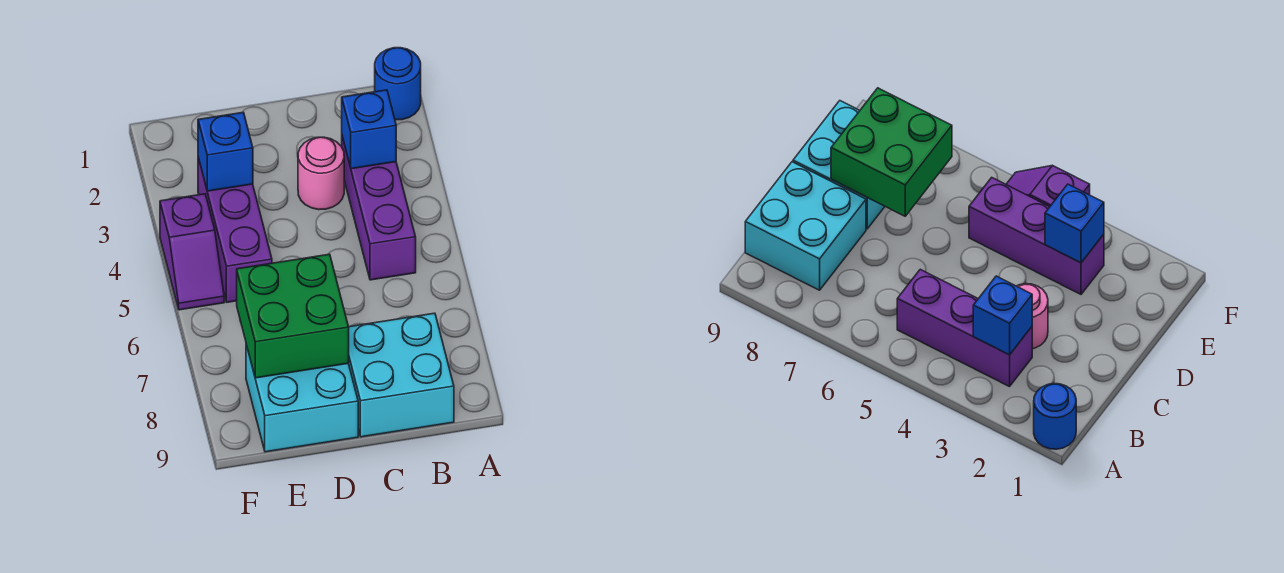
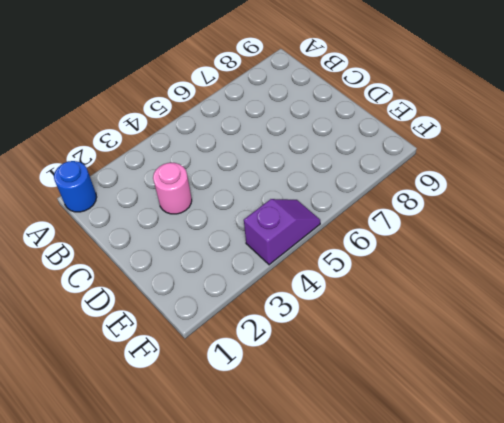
none -> purple brick B3:B5 level 1
none -> cyan brick B8:C9 level 1

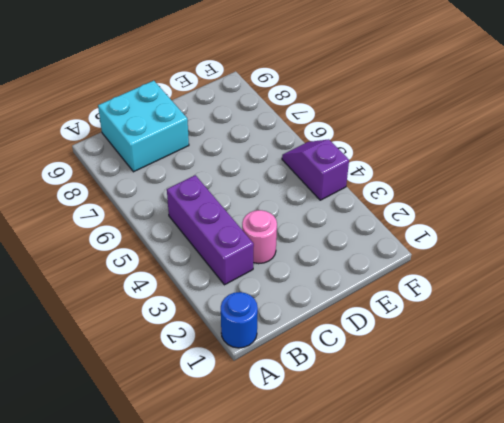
none -> cyan brick D8:E9 level 1
none -> purple brick E3:E5 level 1

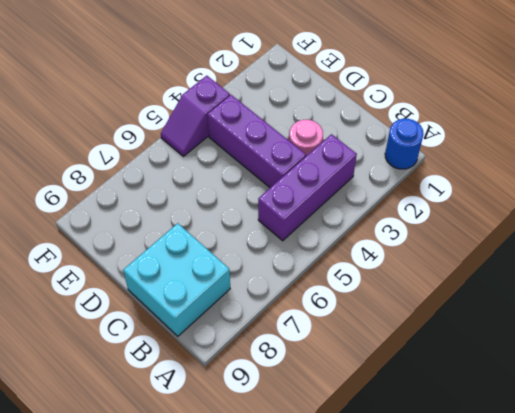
purple brick C4:E4 level 1 -> purple brick E3:E5 level 1
none -> cyan brick D8:E9 level 1
none -> blue brick B3 level 2

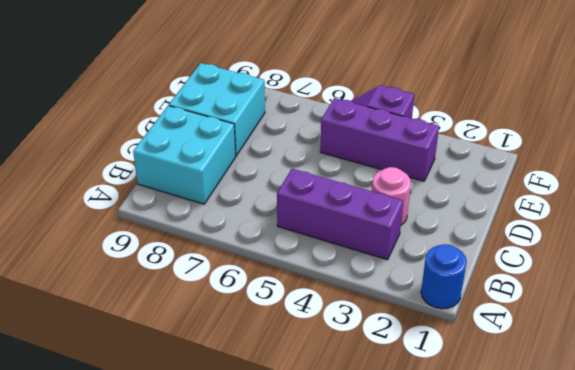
none -> blue brick B3 level 2
none -> green brick D7:E8 level 2

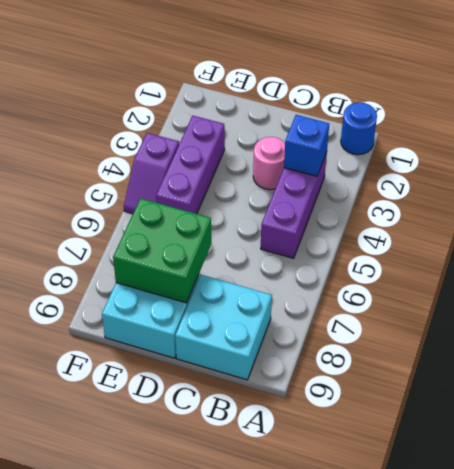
none -> blue brick E3 level 2

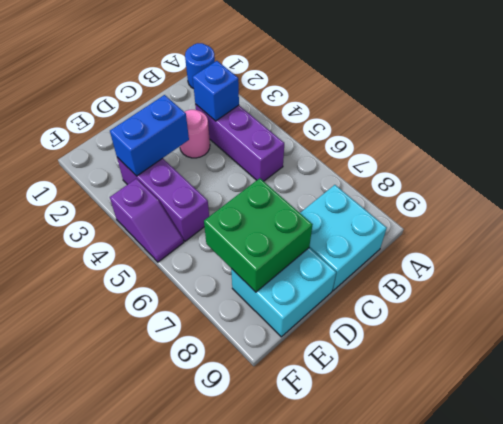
blue brick D3:E3 level 2 -> blue brick E3 level 2

